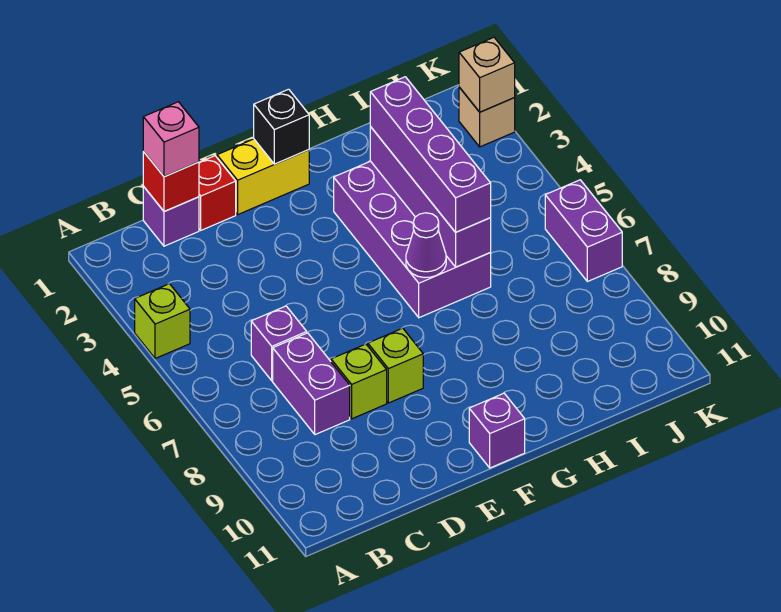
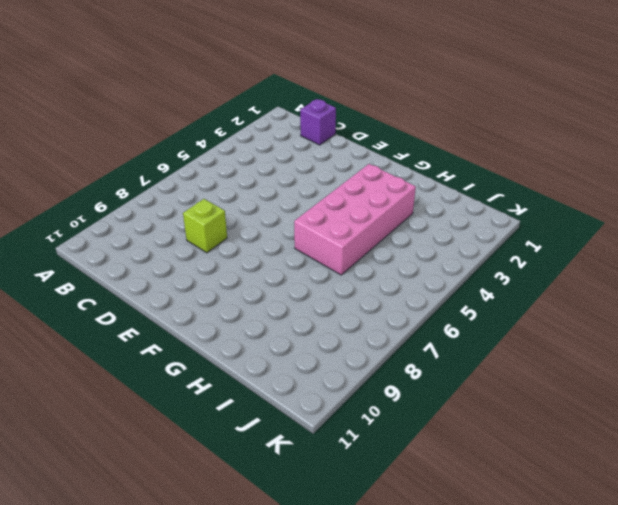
pink brick G3:H6 level 1 -> purple brick G3:H6 level 1
none -> lime brick A4 level 1
none -> purple brick C6 level 1
none -> purple brick C7:C8 level 1

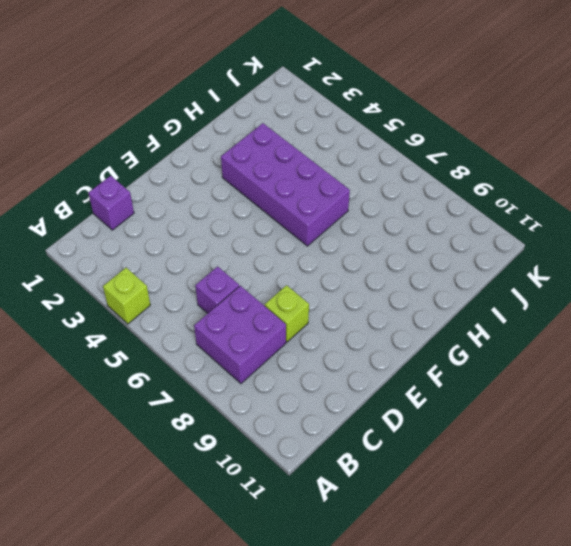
purple brick B7:C8 level 1 -> purple brick C7:C8 level 1
none -> red brick D1 level 1
none -> yellow brick E1:F1 level 1
none -> lime brick E8 level 1

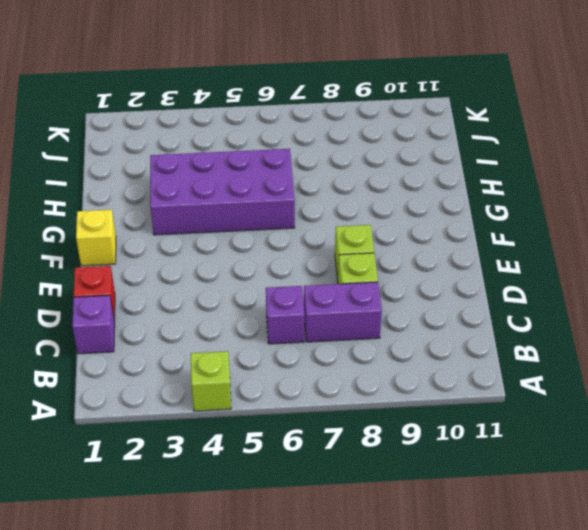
yellow brick F1 level 1 -> yellow brick E1:F1 level 1
none -> purple brick F11 level 1
none -> tan brick K2 level 1
none -> purple brick K6:K7 level 1

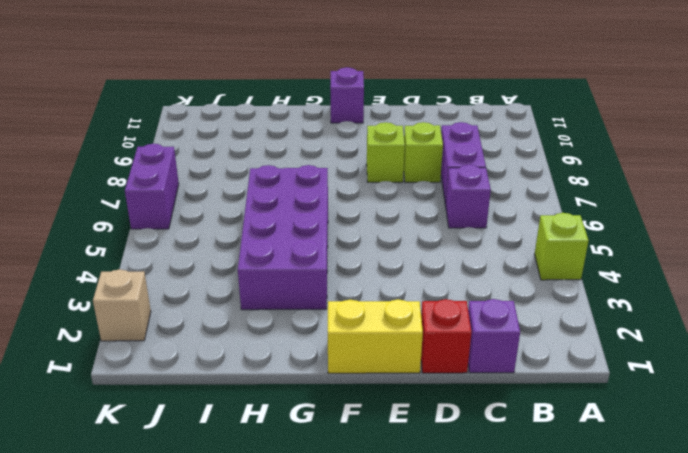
none -> red brick C1 level 2
none -> black brick F1 level 2
none -> purple cone G6 level 2

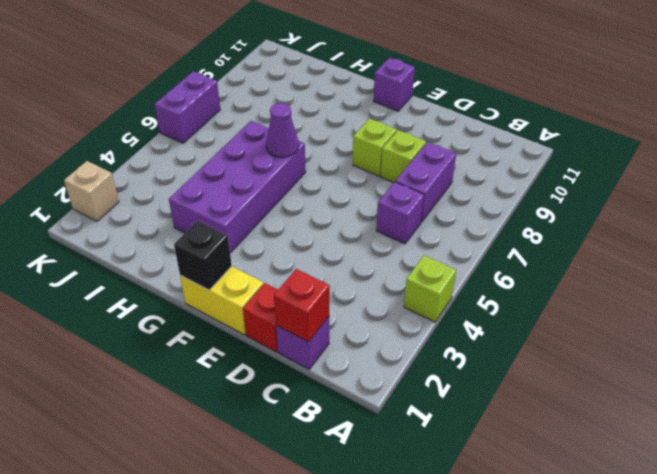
none -> purple brick H3:H6 level 2
none -> tan brick K2 level 2
none -> pink brick C1 level 3

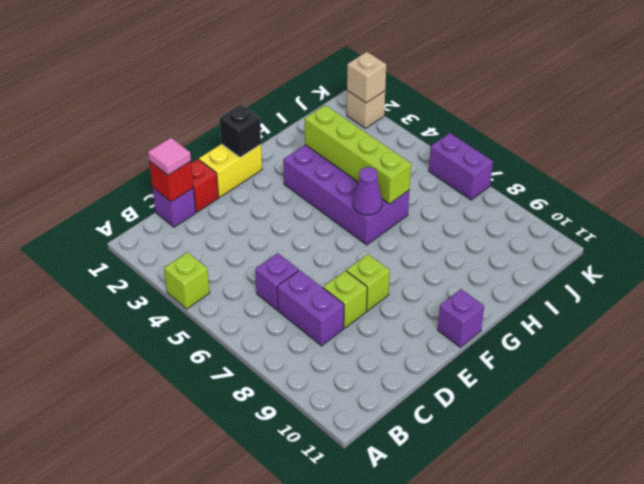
pink tile C1 level 3 -> pink brick C1 level 3
lime brick H3:H6 level 2 -> purple brick H3:H6 level 2
none -> purple brick H3:H6 level 3

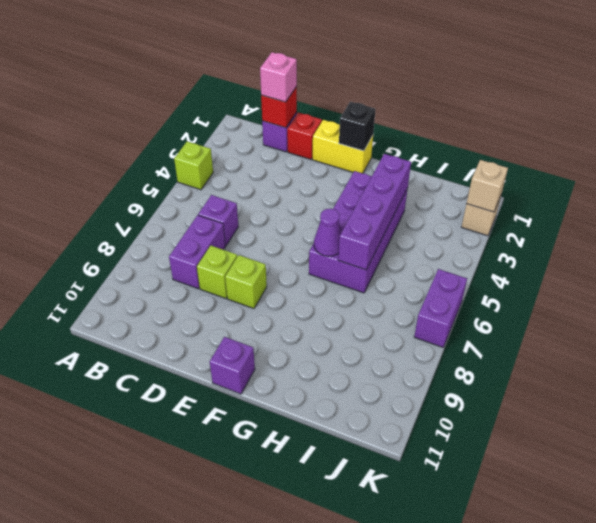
none -> purple brick H3:H6 level 3

